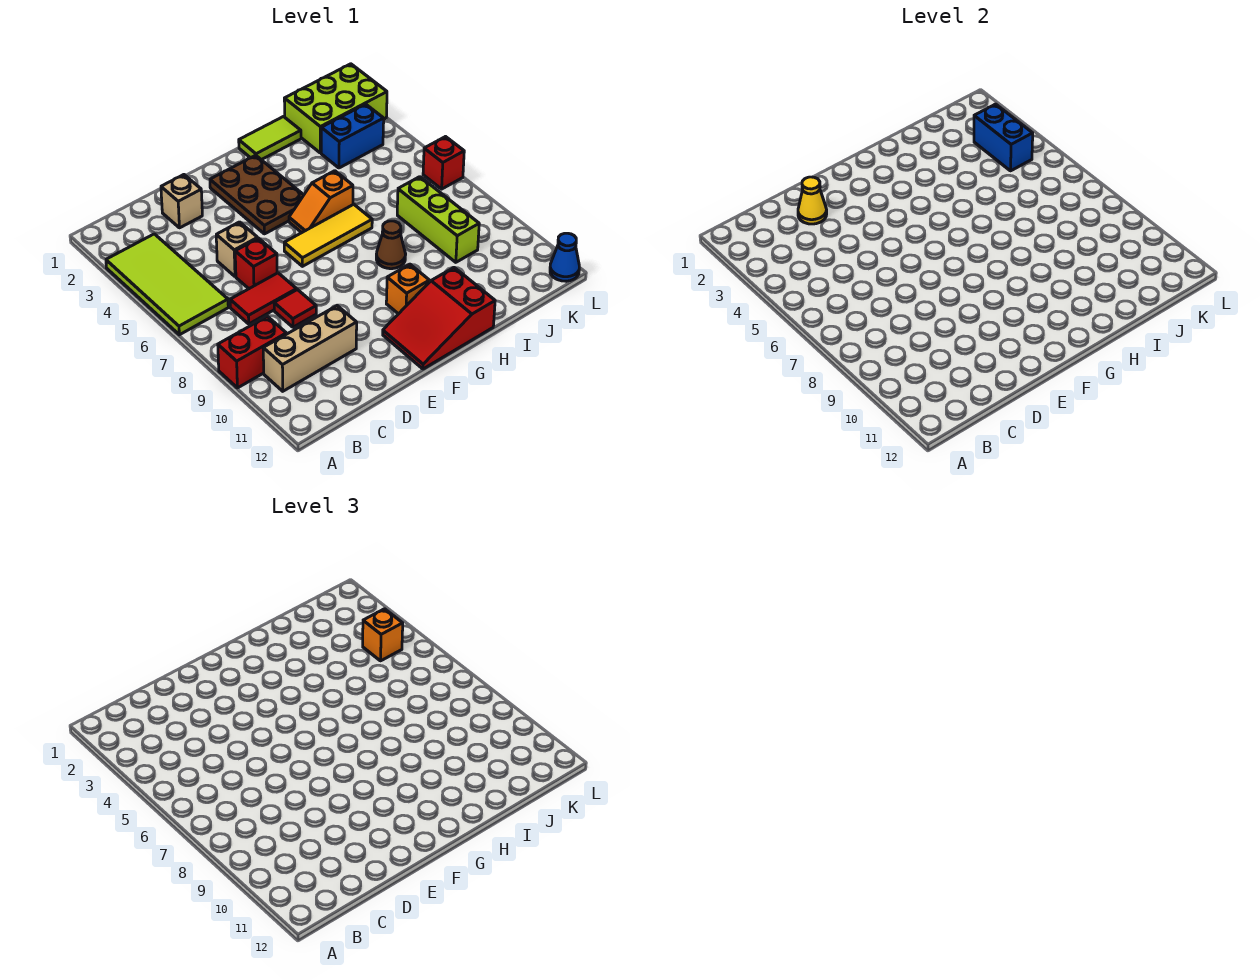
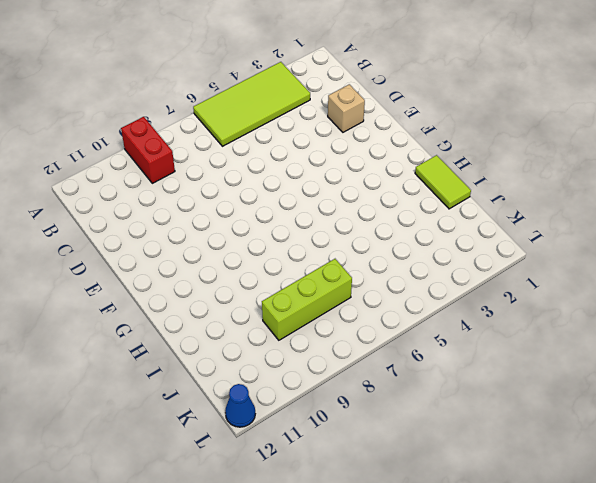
none -> tan brick B10:D10 level 1
none -> red tile C7:D7 level 1
none -> tan brick D5 level 1

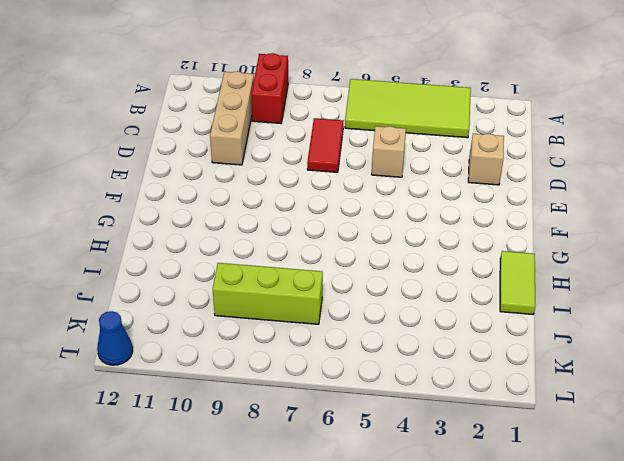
none -> red brick D6 level 1
none -> red tile D8 level 1
none -> brown plate F2:G4 level 1

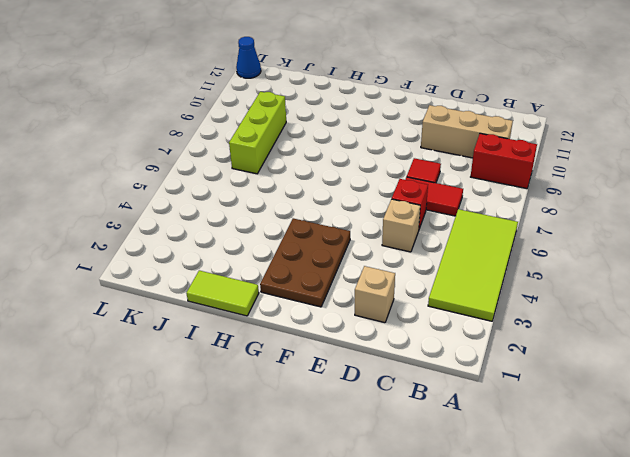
none -> yellow tile F6:H6 level 1
none -> red slope F11:H12 level 1 top H
none -> orange slope G5:H5 level 1 top H

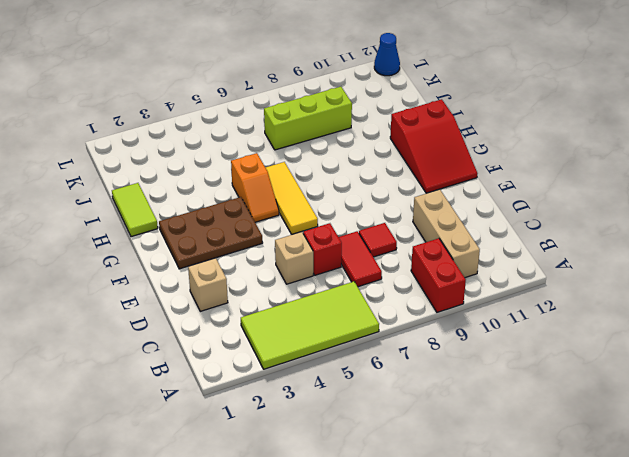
none -> orange brick G10 level 1
none -> brown cone H8 level 1
none -> lime brick J1:L2 level 1

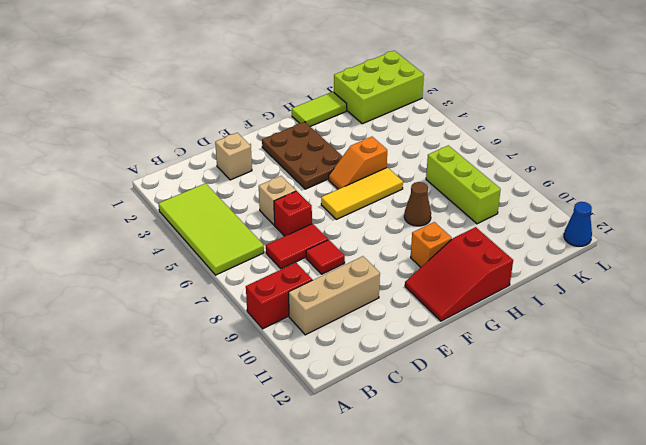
none -> blue brick J3:K3 level 1
none -> red brick L6 level 1
none -> yellow cone D2 level 2

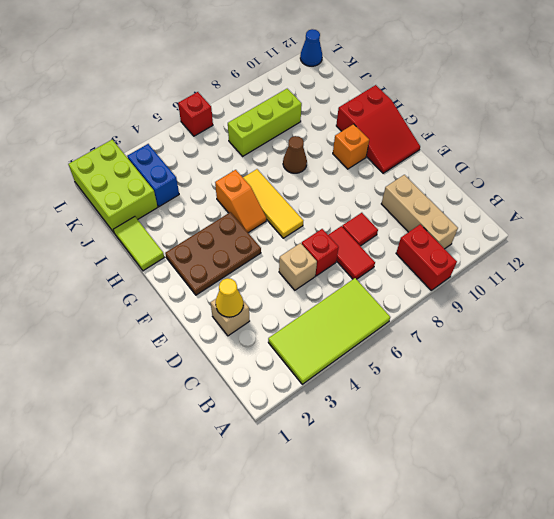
none -> blue brick K3:K4 level 2
none -> orange brick K4 level 3

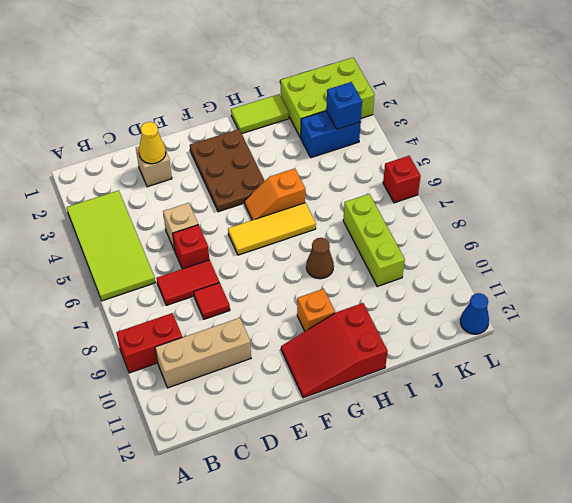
blue brick K3 level 2 -> blue brick K3:K4 level 2
none -> orange brick K4 level 3

